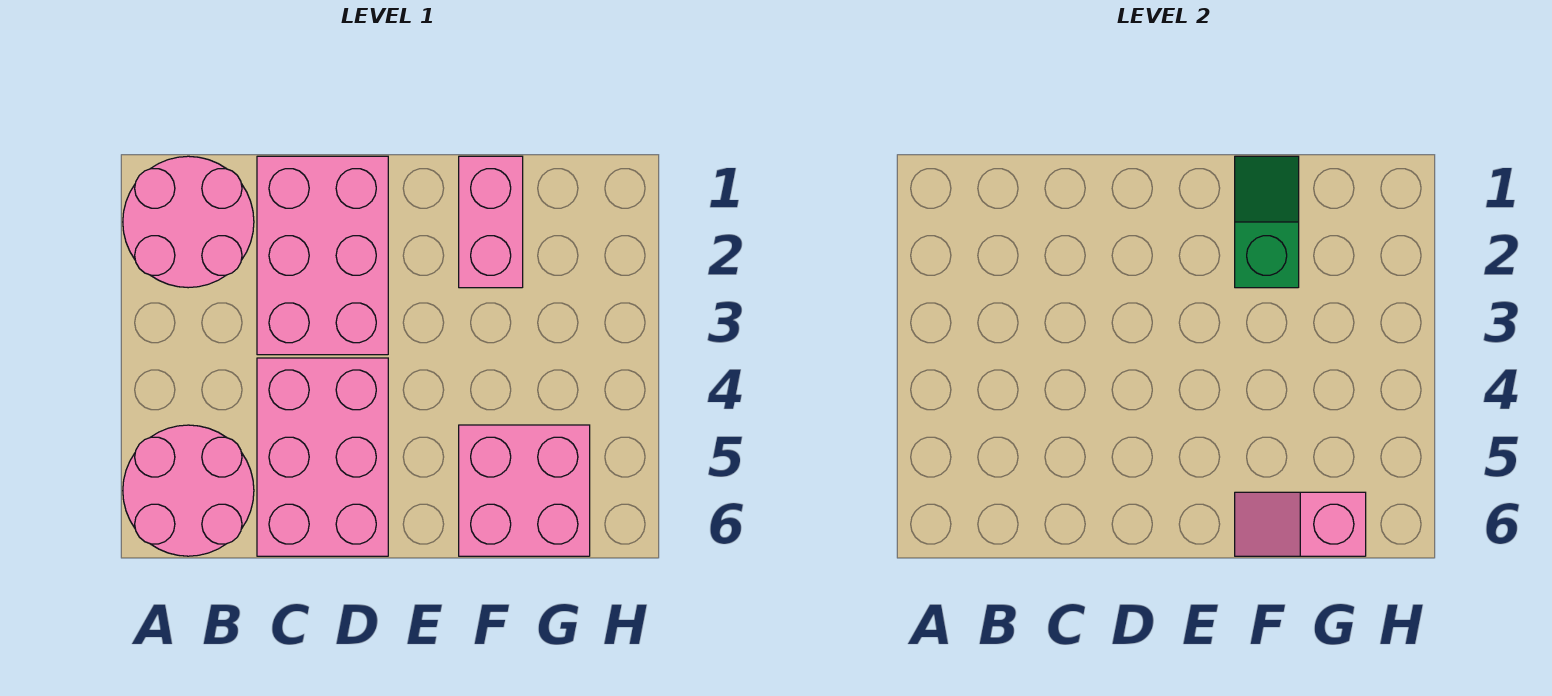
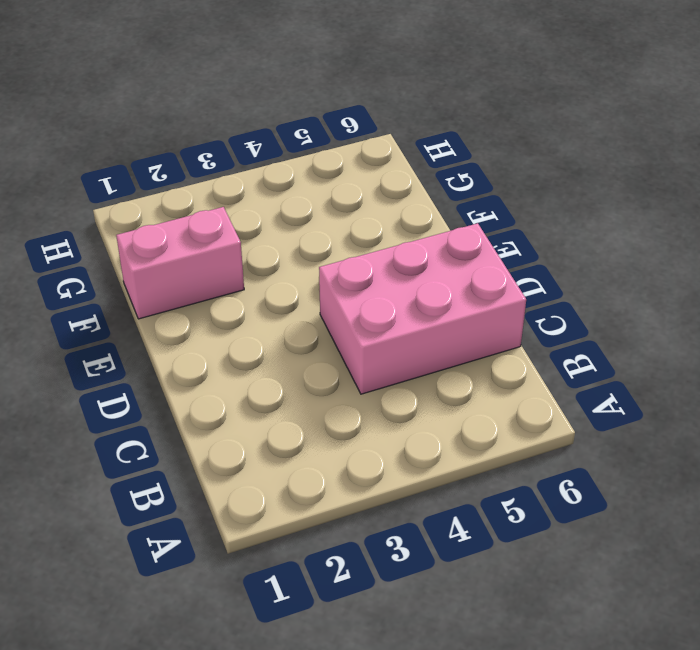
none -> pink round brick A1:B2 level 1
none -> pink round brick A5:B6 level 1

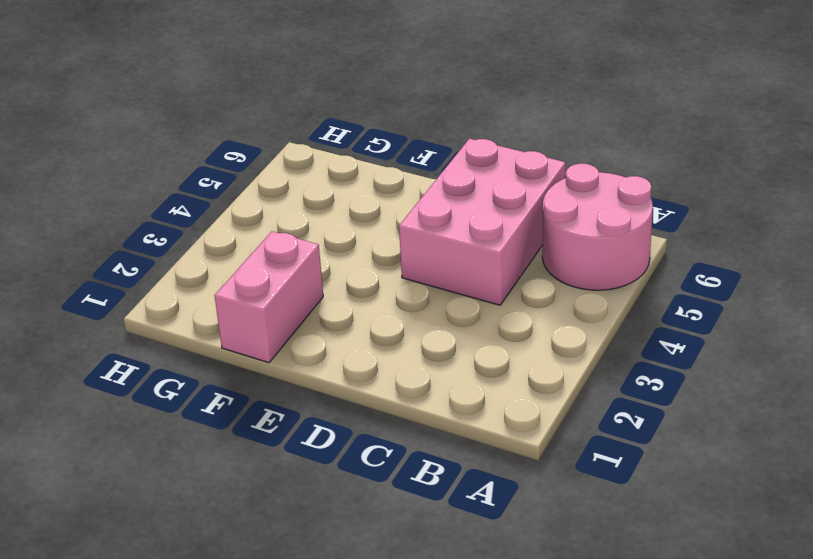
none -> pink round brick A1:B2 level 1
none -> pink brick C1:D3 level 1

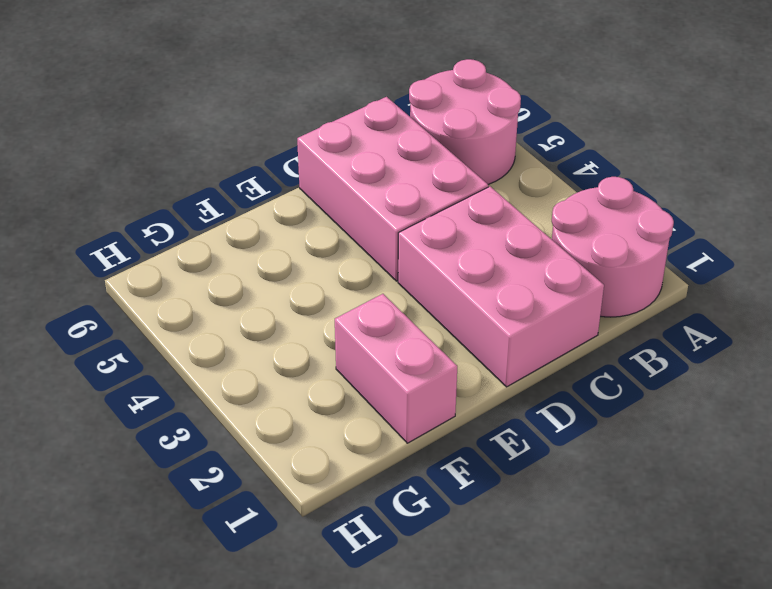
none -> pink brick F5:G6 level 1
none -> green slope F1:F2 level 2 top 2

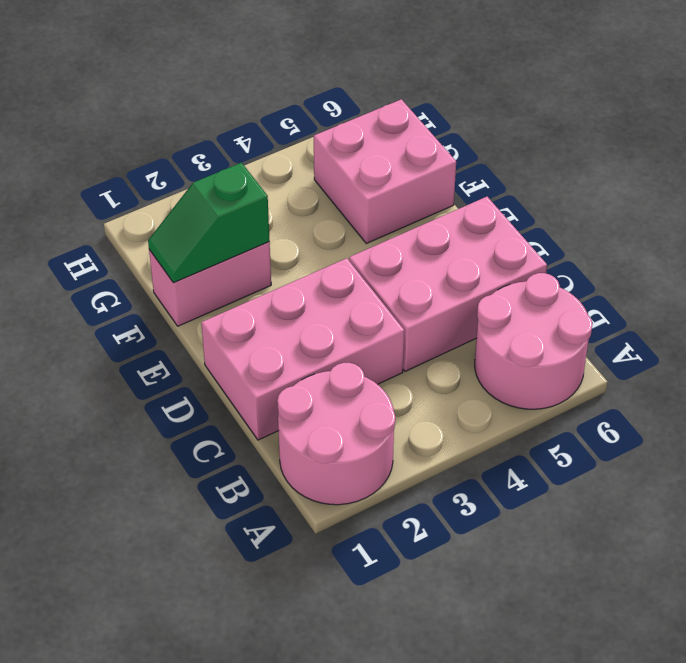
none -> pink slope F6:G6 level 2 top G

